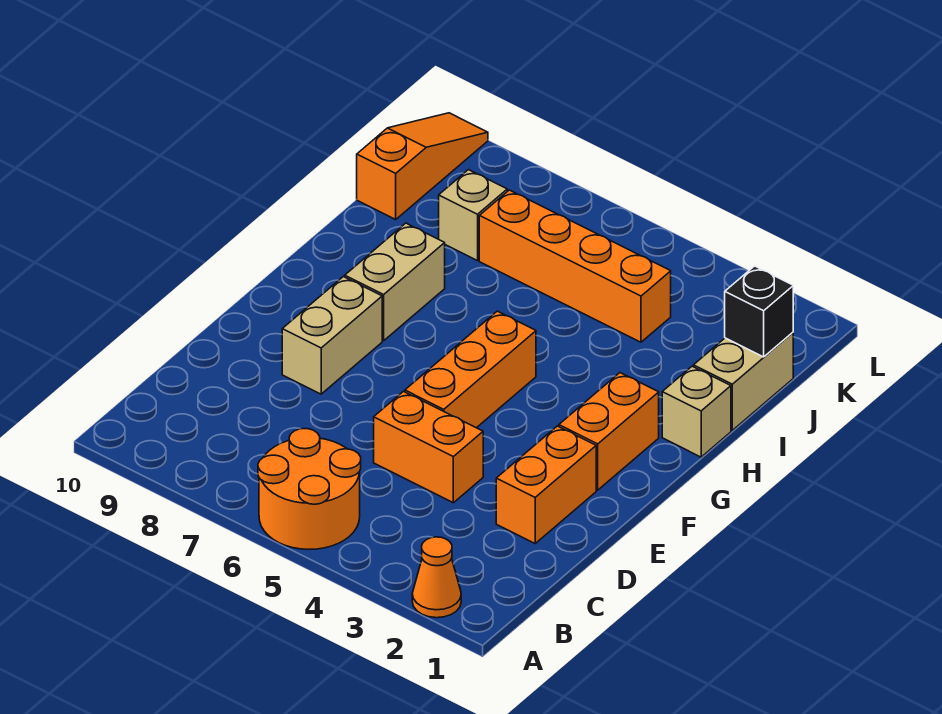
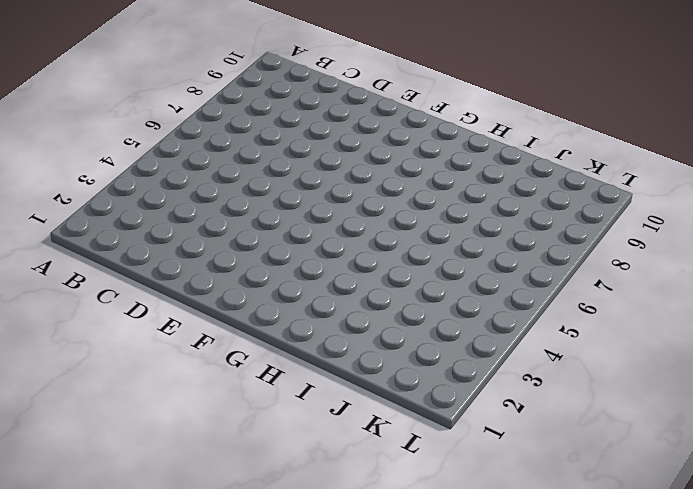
none -> orange cone A2 level 1
none -> orange round brick A5:B6 level 1
none -> orange brick D2:E2 level 1

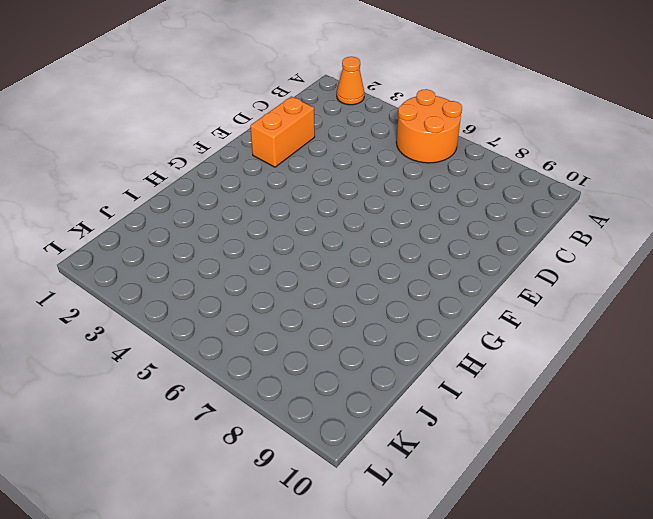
none -> orange brick D4:D5 level 1
none -> orange brick E5:G5 level 1
none -> tan brick E8:F8 level 1

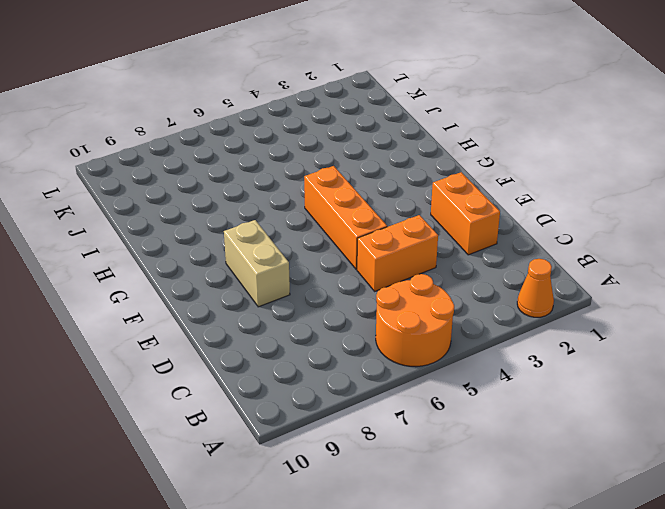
none -> orange brick F2:G2 level 1
none -> tan brick G8:H8 level 1
none -> tan brick H1 level 1

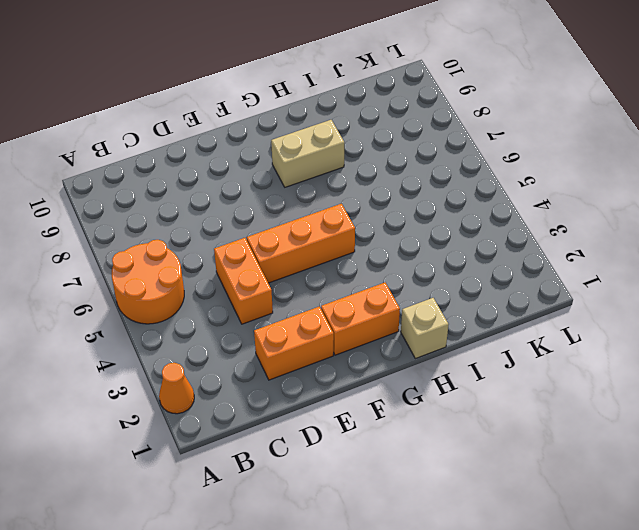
none -> tan brick E8:F8 level 1
none -> tan brick I1:J1 level 1
none -> orange brick J4:J7 level 1

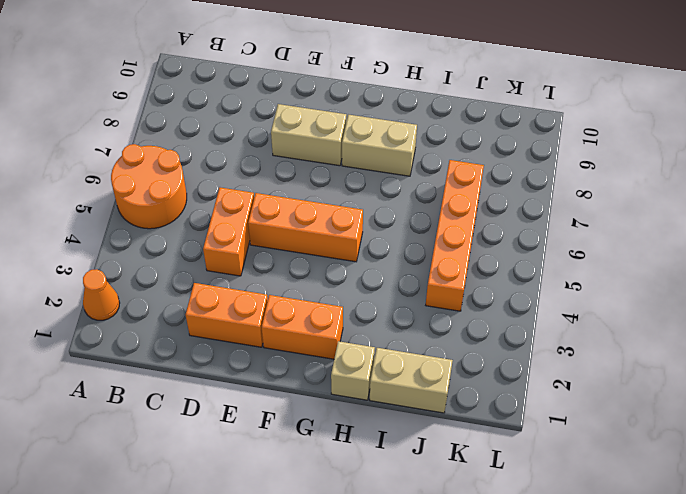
none -> tan brick J8 level 1
none -> orange slope J10:L10 level 1 top J
none -> black brick J1 level 2

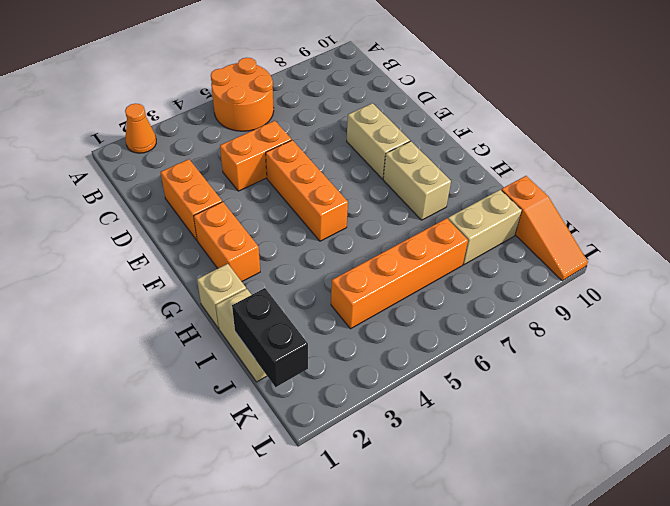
black brick J1:K1 level 2 -> black brick J1 level 2
tan brick J8:J9 level 1 -> tan brick J8 level 1

